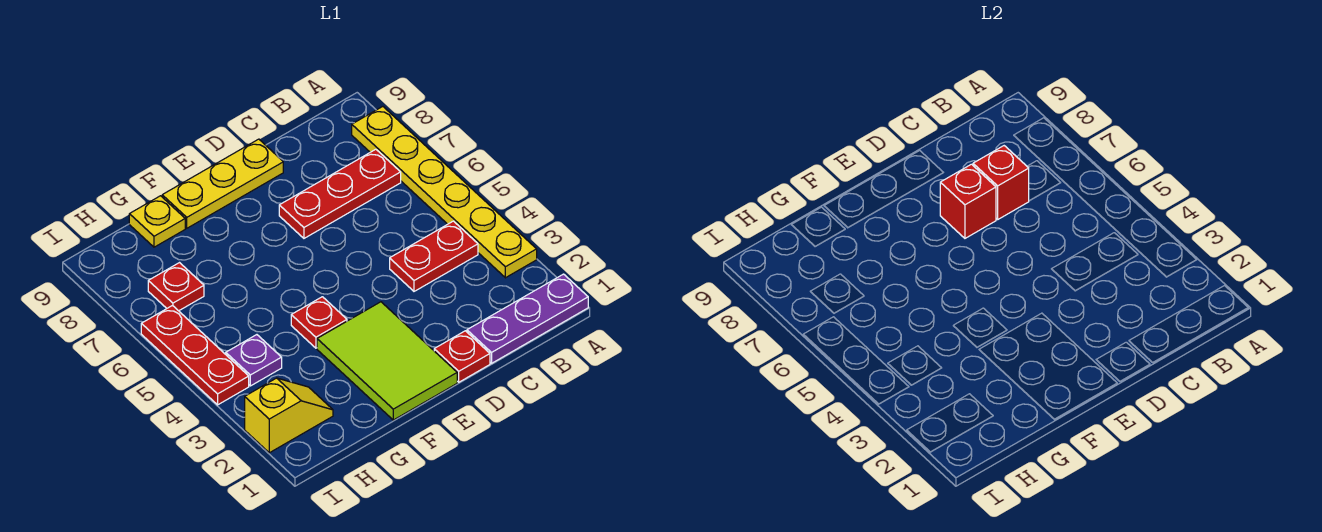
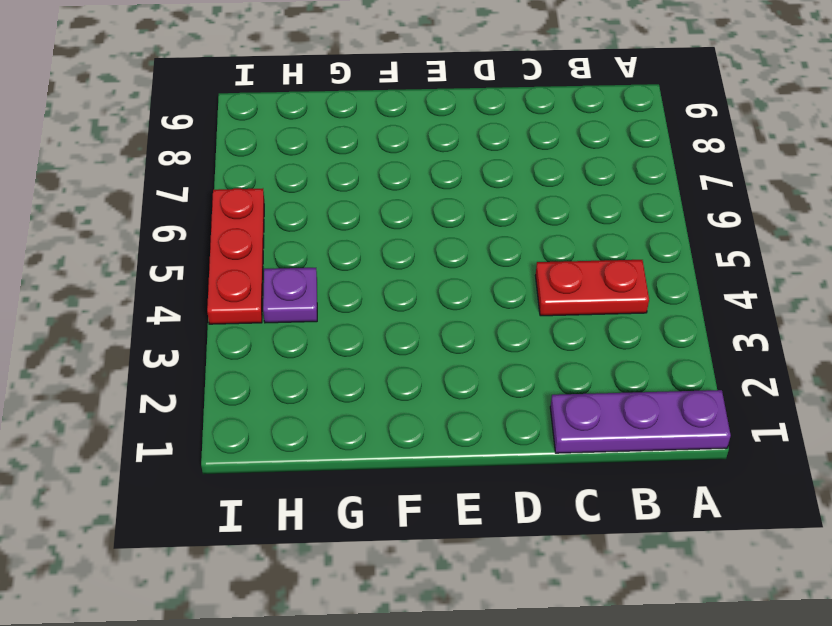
none -> yellow plate A3:A8 level 1
none -> red plate B7:D7 level 1
none -> red plate D1 level 1

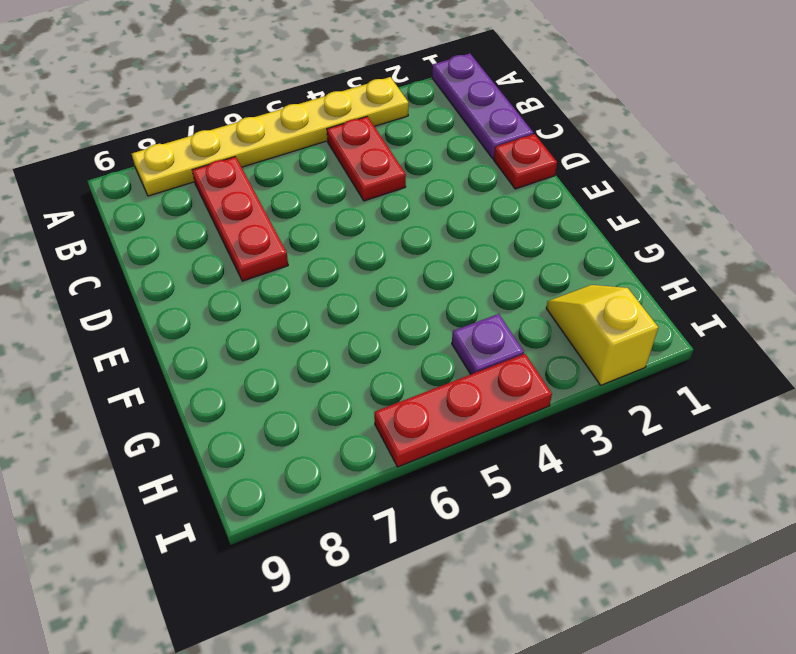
none -> yellow plate D9:F9 level 1
none -> lime tile E1:F3 level 1
none -> red plate F4 level 1

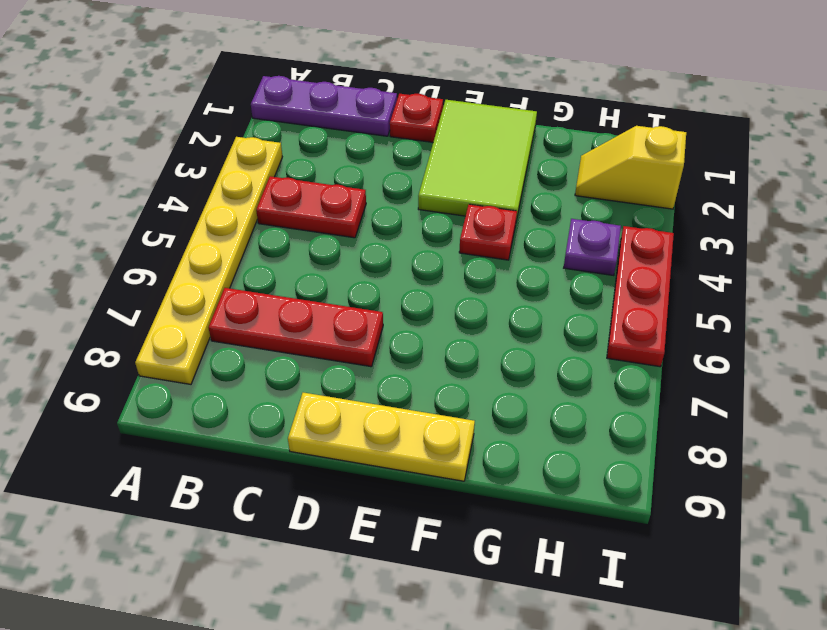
none -> yellow plate G9 level 1
none -> red plate H7 level 1
none -> red brick C7 level 2

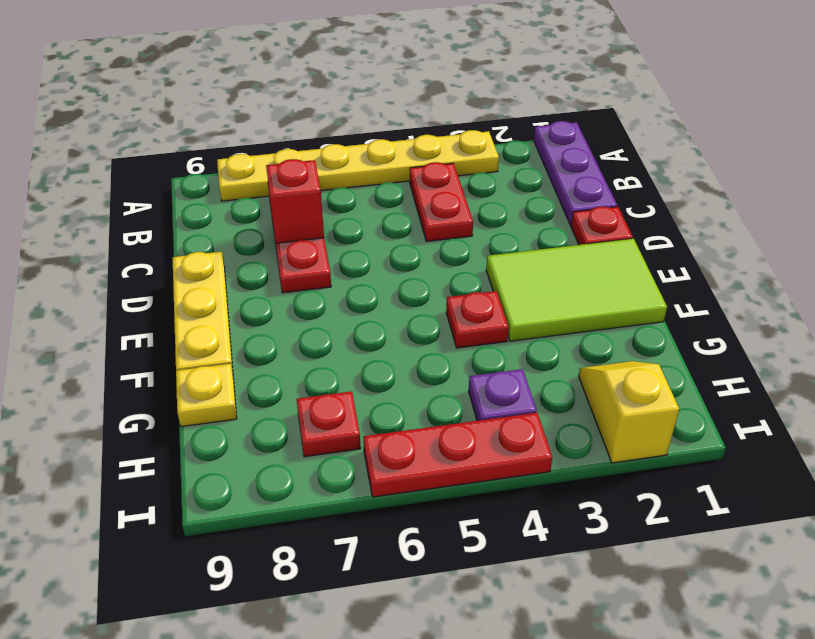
none -> red brick D7 level 2

